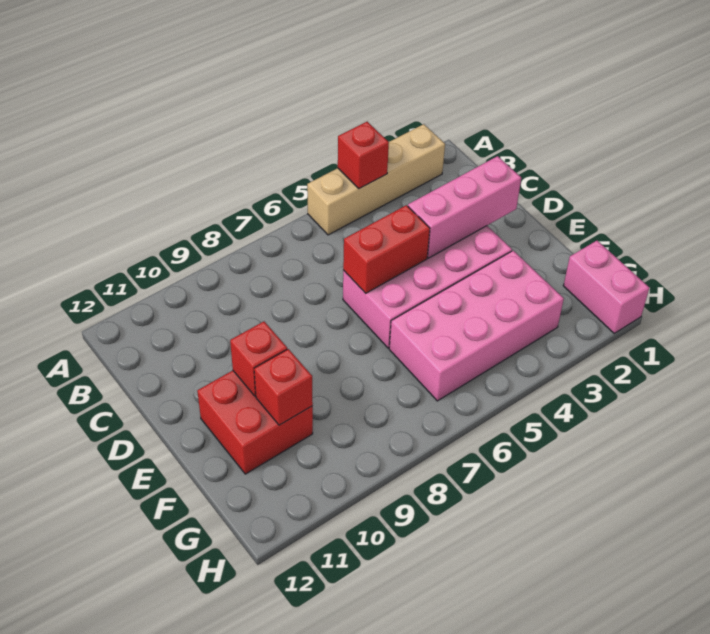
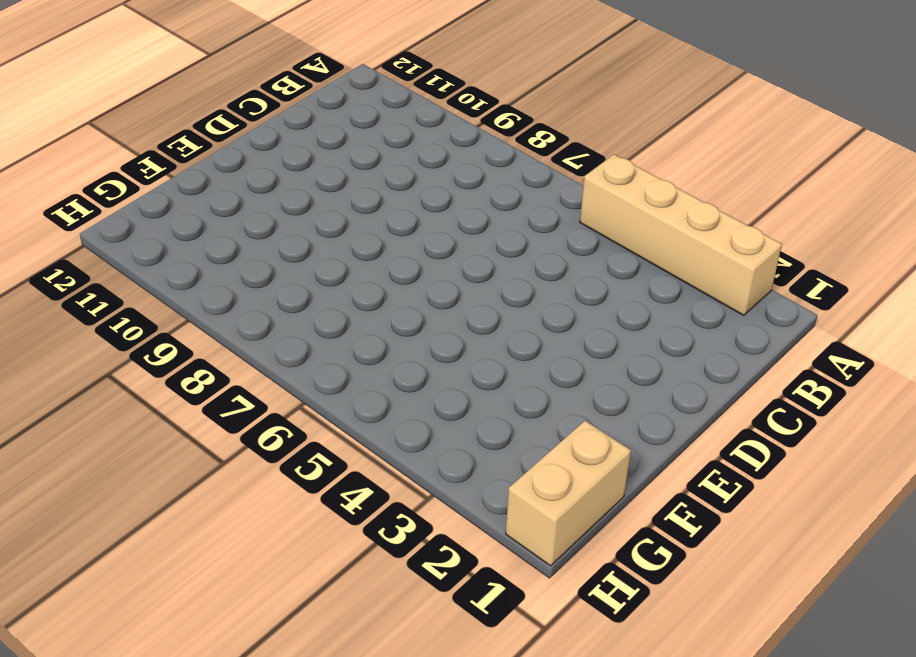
tan brick G1:H1 level 1 -> pink brick G1:H1 level 1
none -> pink brick D3:E6 level 1
none -> red brick E10:F11 level 1

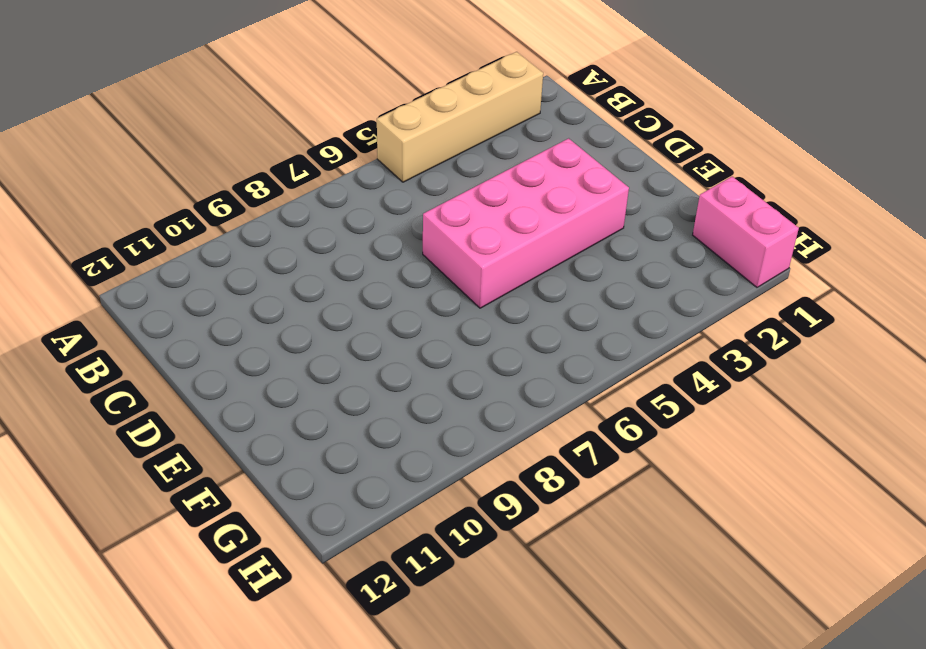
none -> red brick E10:F11 level 1
none -> pink brick F3:G6 level 1

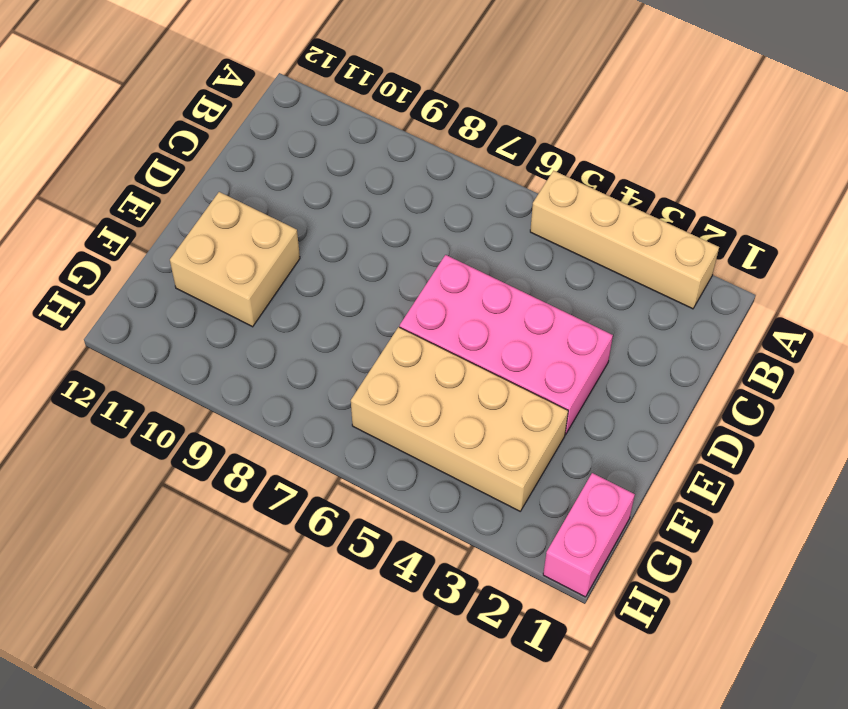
tan brick E10:F11 level 1 -> red brick E10:F11 level 1
tan brick F3:G6 level 1 -> pink brick F3:G6 level 1
none -> red brick A4 level 2
none -> pink brick D2:D4 level 2

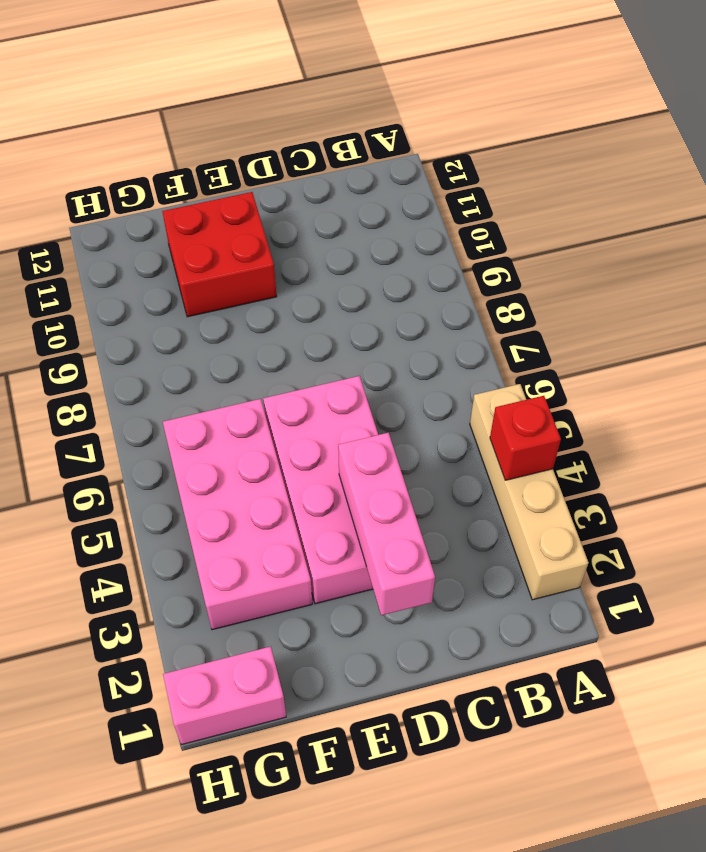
none -> red brick D5:D6 level 2
none -> red brick E10 level 2

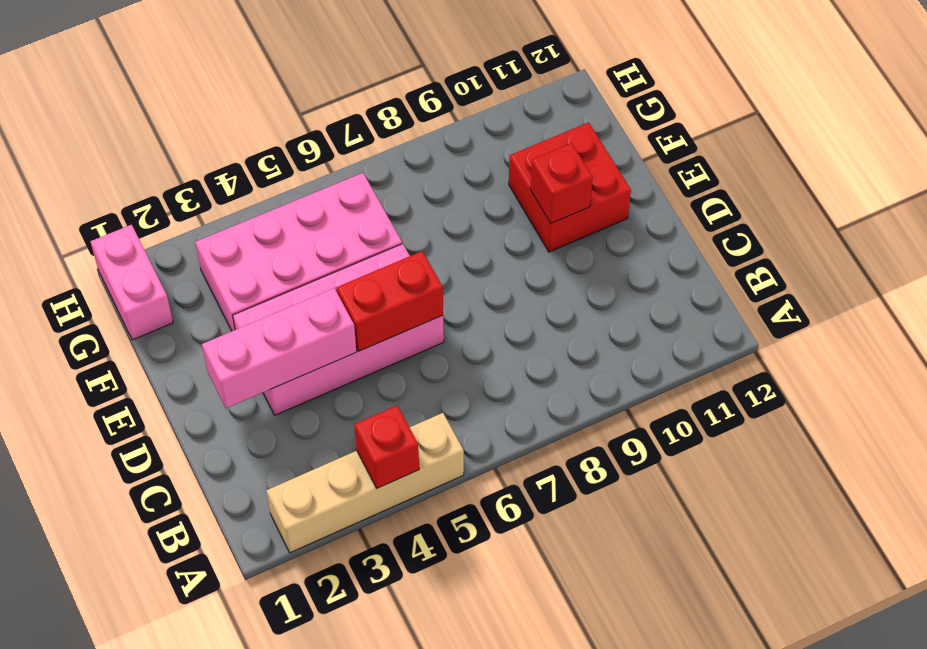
none -> red brick F10 level 2

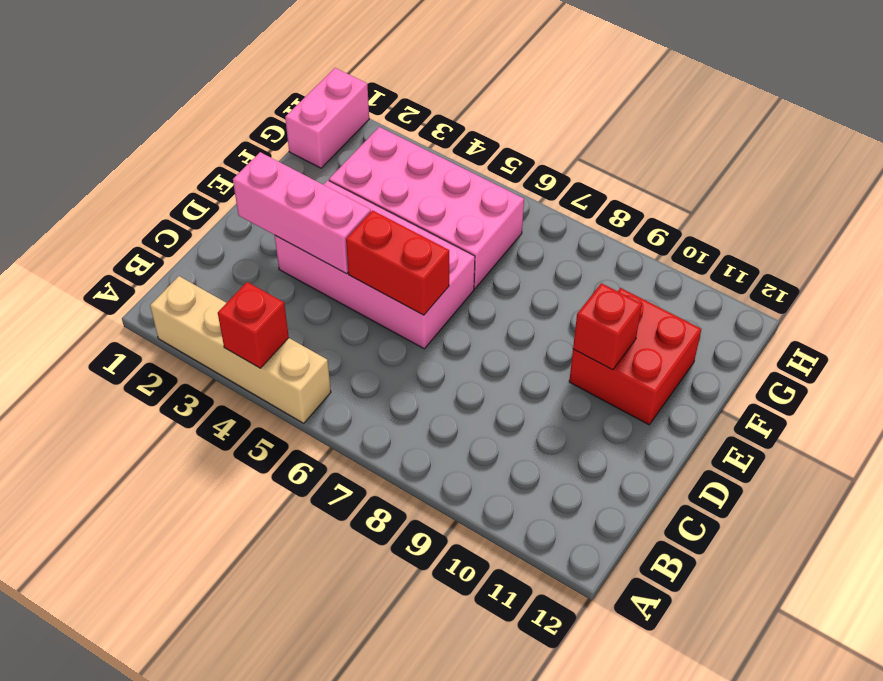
none -> red brick F10 level 2

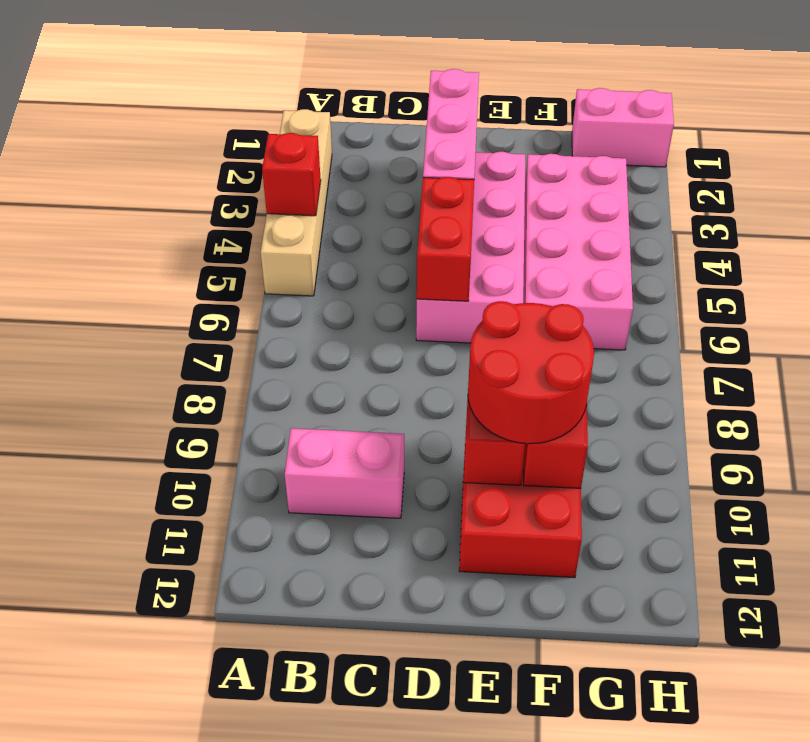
pink brick B10:C10 level 1 -> none
red round brick E9:F10 level 3 -> none

